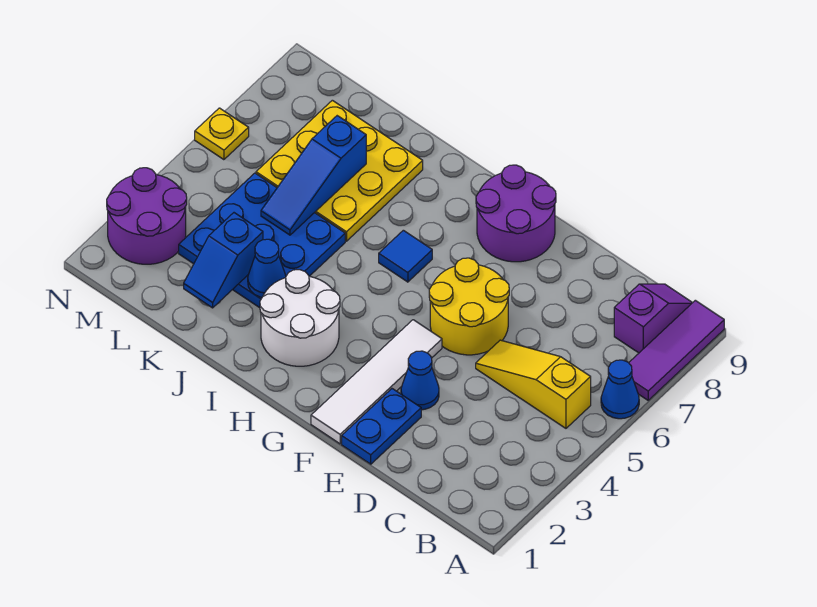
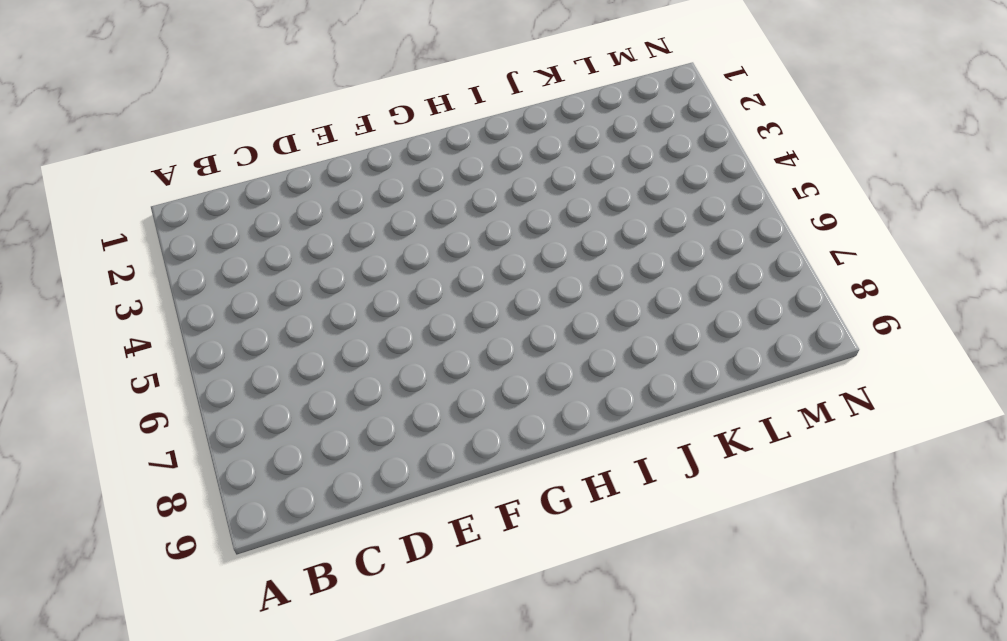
none -> blue cone A6 level 1
none -> purple tile A7:A9 level 1
none -> yellow slope B5:D5 level 1 top B

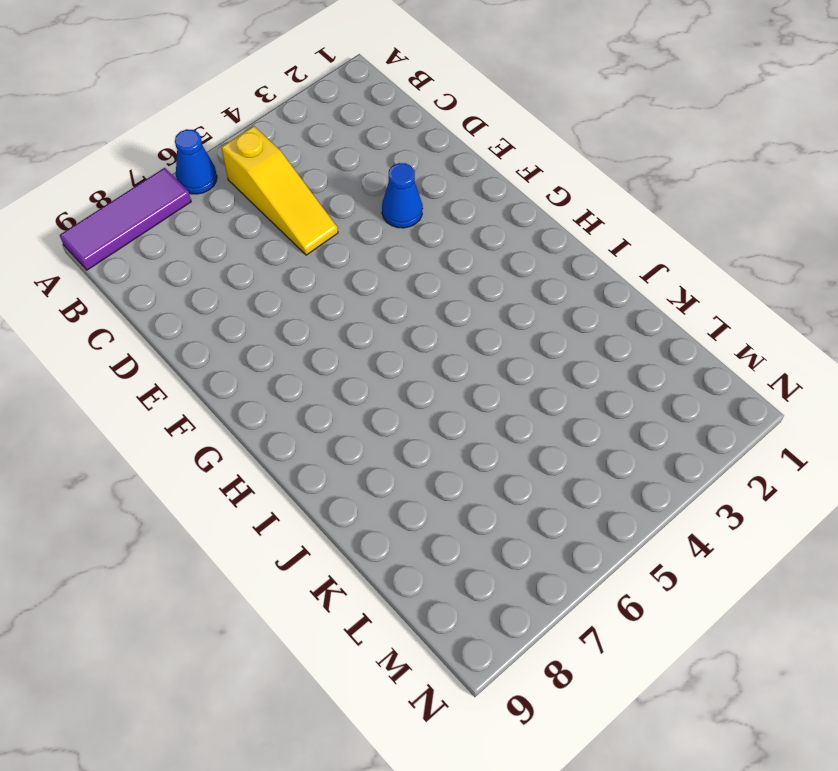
none -> purple slope B8:B9 level 1 top 8
none -> blue plate E1:E2 level 1
none -> yellow round brick E5:F6 level 1

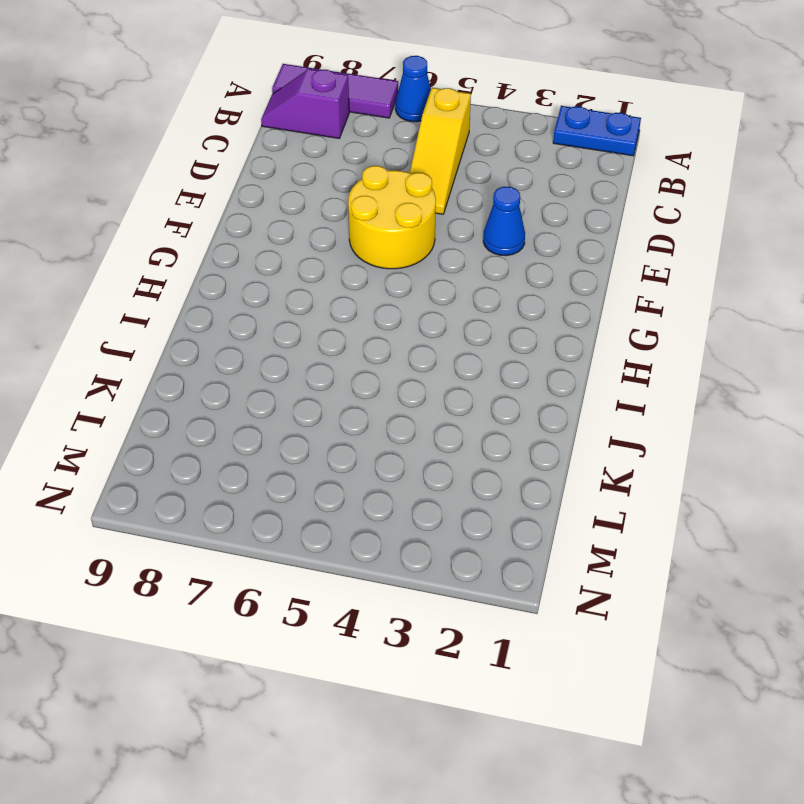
blue plate A1:A2 level 1 -> blue plate E1:E2 level 1
none -> white tile F1:F4 level 1
none -> purple round brick F8:G9 level 1
none -> white round brick H2:I3 level 1

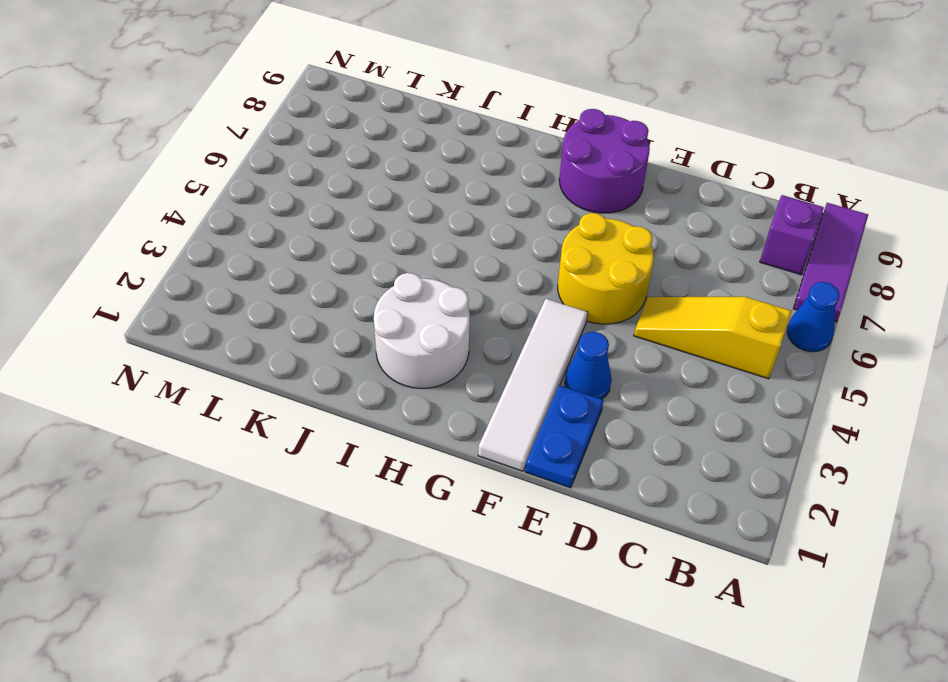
none -> blue tile H6 level 1
none -> blue plate J3:L5 level 1
none -> yellow plate J6:L8 level 1

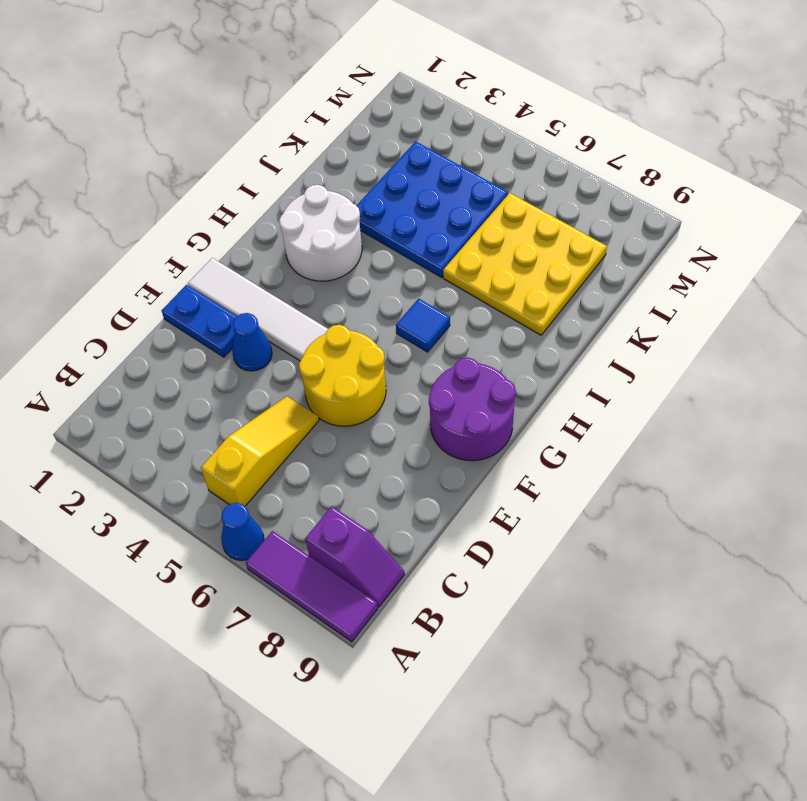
none -> purple round brick M2:N3 level 1
none -> yellow plate N6 level 1
none -> blue cone J3 level 2

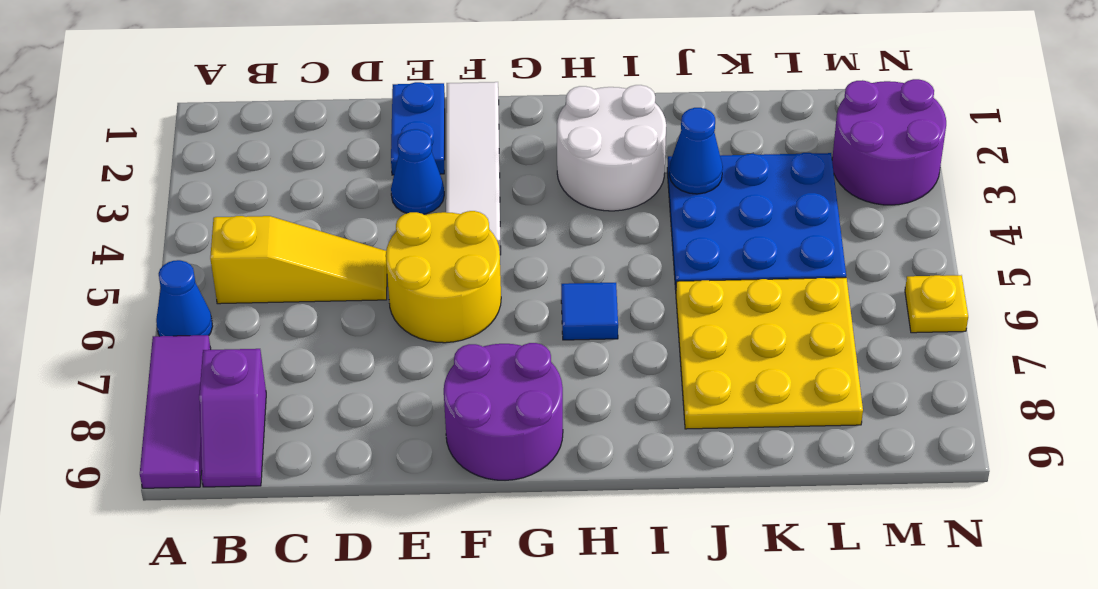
none -> blue slope K2:K3 level 2 top 3
none -> blue slope K5:K7 level 2 top 7

